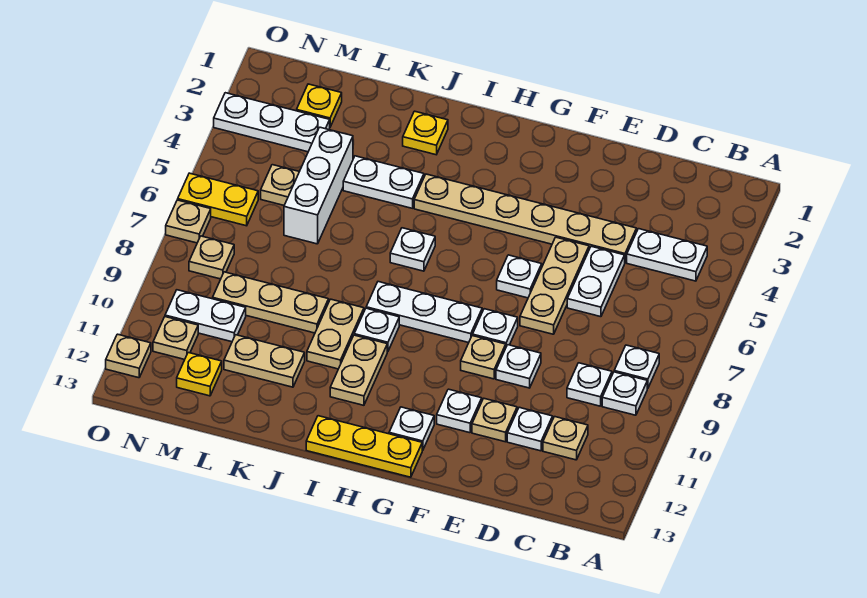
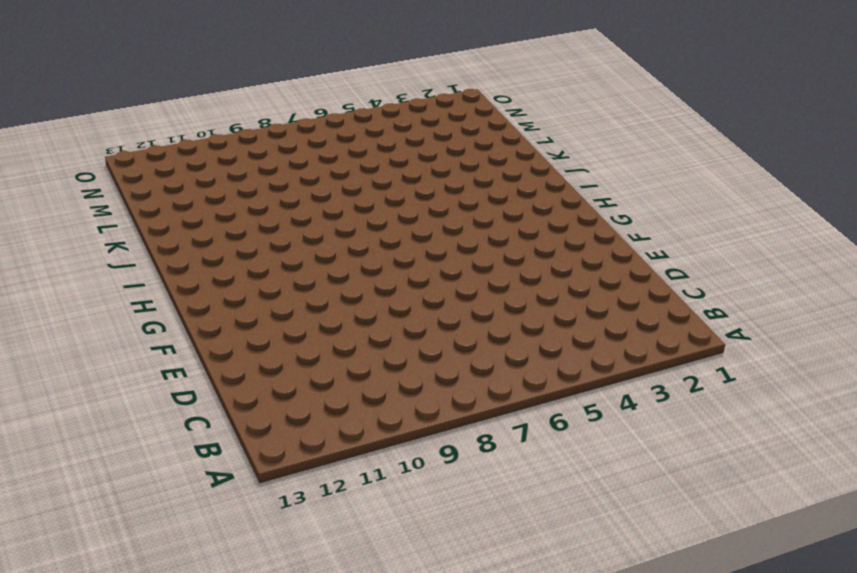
none -> white plate B4:C4 level 1
none -> white plate B8 level 1
none -> white plate B9 level 1
none -> white plate C9 level 1

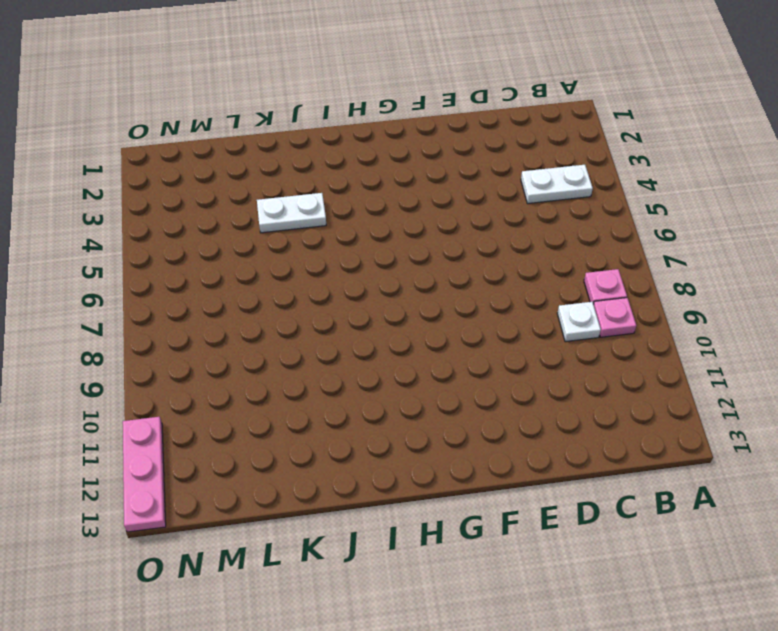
pink plate B8 level 1 -> white plate B8 level 1
pink plate B9 level 1 -> white plate B9 level 1
pink plate O11:O13 level 1 -> tan plate O12 level 1
none -> tan plate C11 level 1
none -> tan plate D4:I4 level 1
none -> white plate D5:D6 level 1
none -> white plate D11 level 1

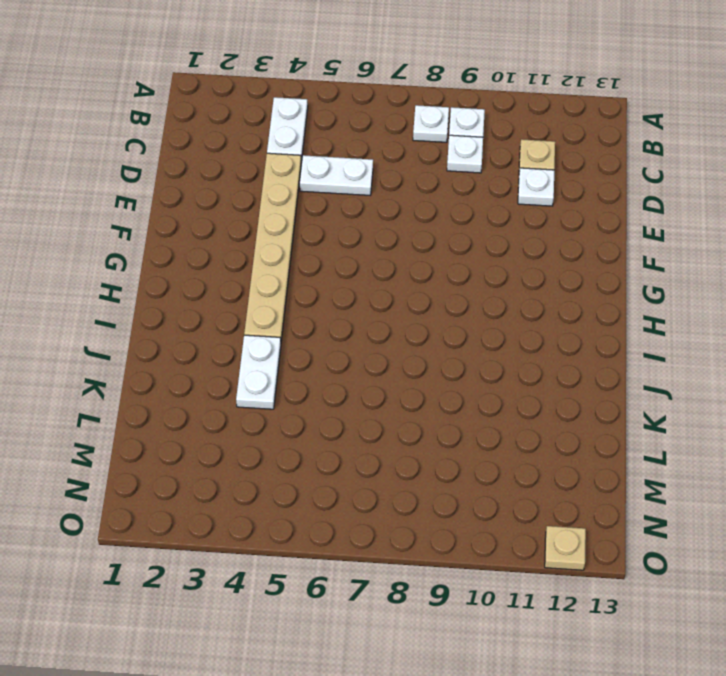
none -> tan plate E5:E7 level 1
none -> white plate E9 level 1
none -> tan plate E11 level 1
none -> white plate F6 level 1

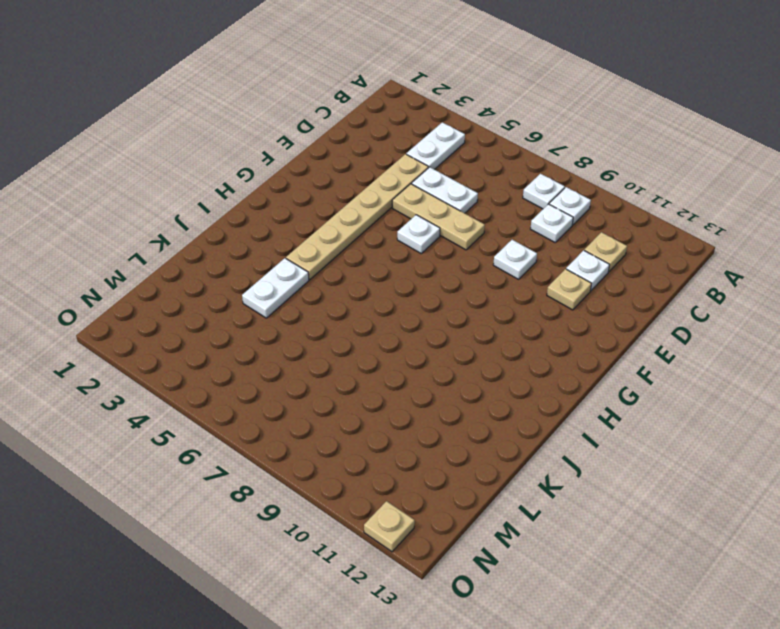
none -> white plate F8 level 1
none -> tan plate F9 level 1
none -> white plate F11 level 1
none -> white plate G8:I8 level 1

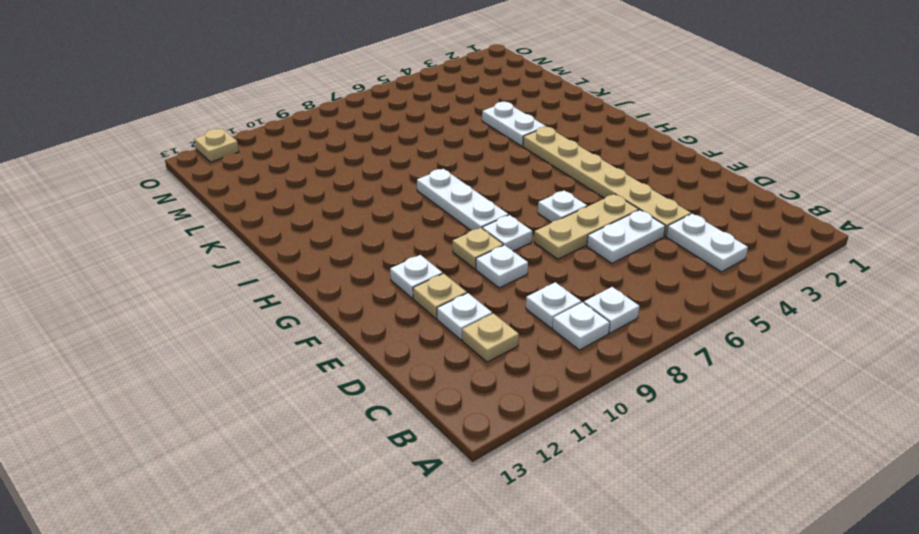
none -> white plate G12 level 1
none -> yellow plate G13:I13 level 1
none -> white plate I6 level 1
none -> white plate I9 level 1

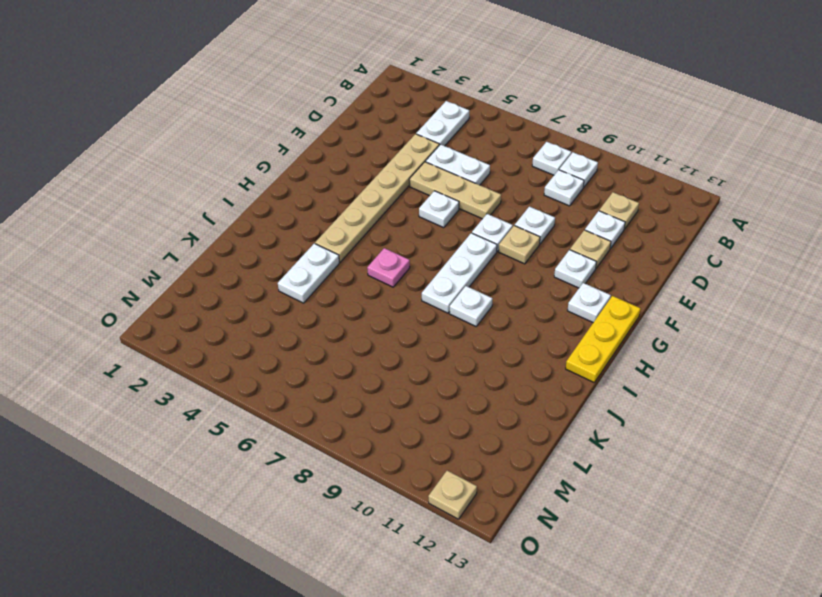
pink plate I6 level 1 -> white plate I6 level 1
none -> tan plate I10:I11 level 1
none -> yellow plate J2 level 1
none -> tan plate J9:J10 level 1
none -> tan plate K9:M9 level 1

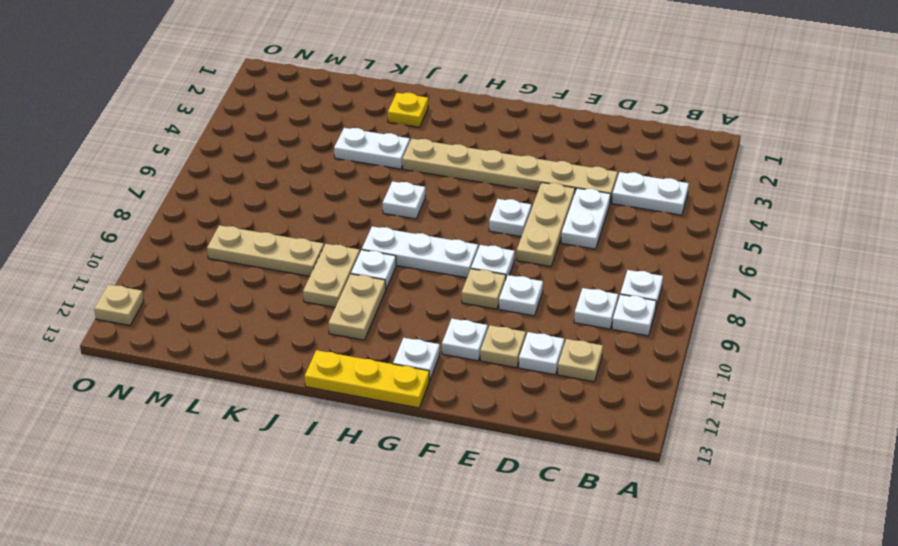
none -> tan plate K11:L11 level 1
none -> white brick L4:L6 level 1
none -> yellow plate M2 level 1
none -> white plate M3:O3 level 1

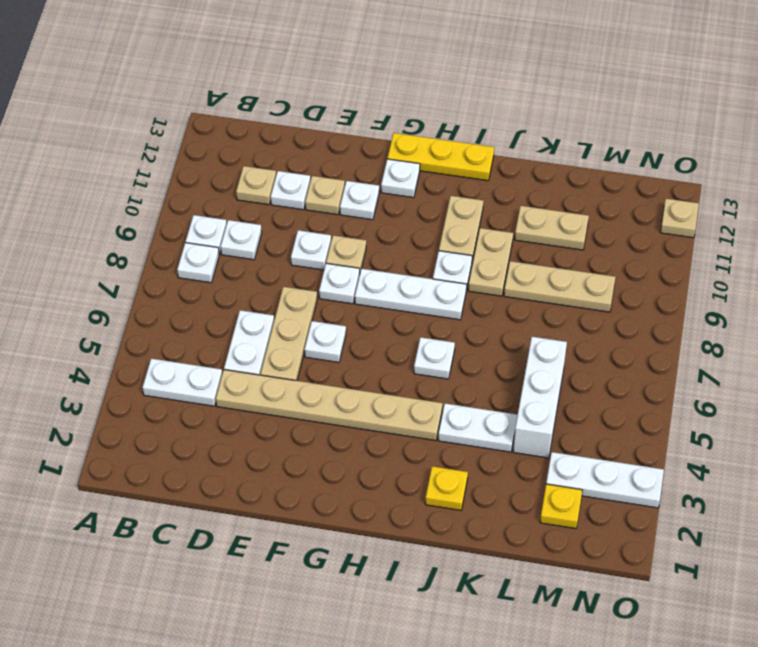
none -> tan plate M5 level 1
none -> white plate M10:N10 level 1
none -> yellow plate M12 level 1
none -> yellow plate N6:O6 level 1

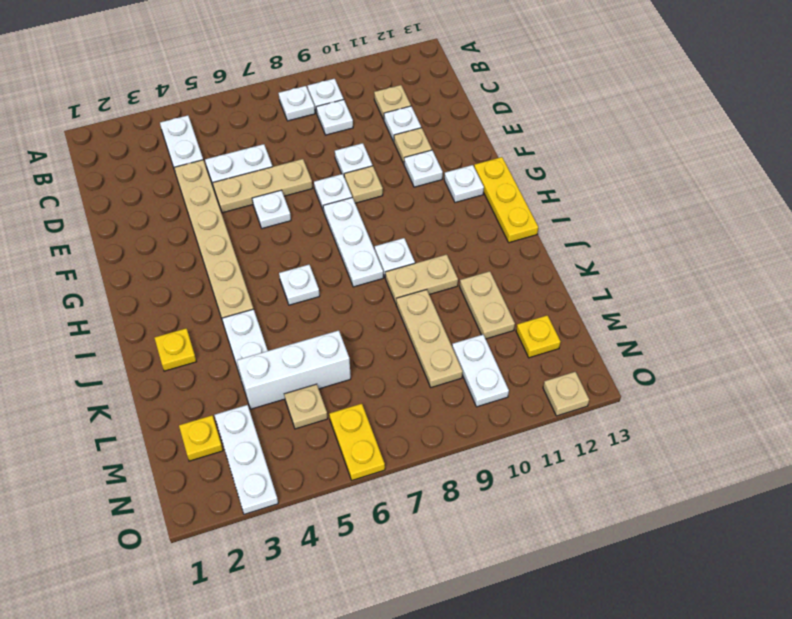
none -> tan plate I10:I11 level 1
none -> tan plate N8 level 1
none -> tan plate N11 level 1
none -> tan plate O7 level 1

